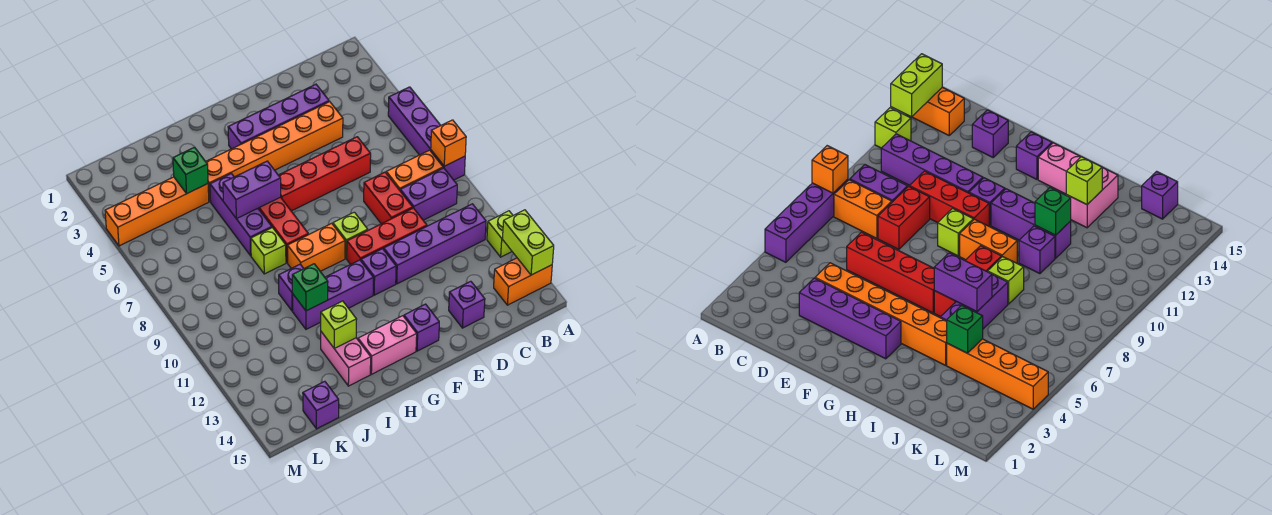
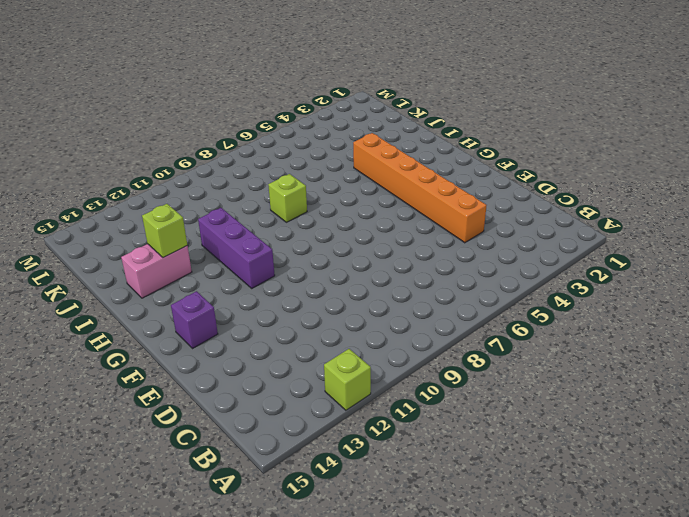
none -> purple brick A5:A8 level 1
none -> orange brick A14:B14 level 1
none -> orange brick B8:C8 level 1
none -> purple brick B9:C9 level 1

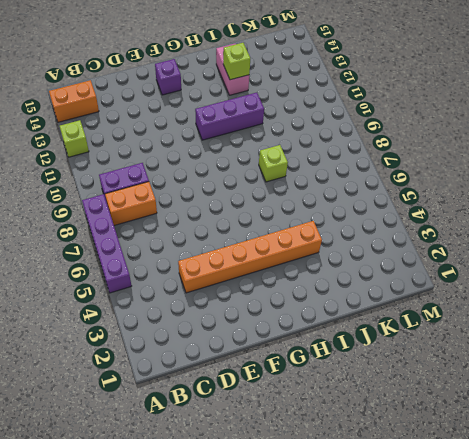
none -> purple brick B11:E11 level 1
none -> purple brick D3:G3 level 1
none -> red brick D6:G6 level 1
none -> red brick D8:D9 level 1

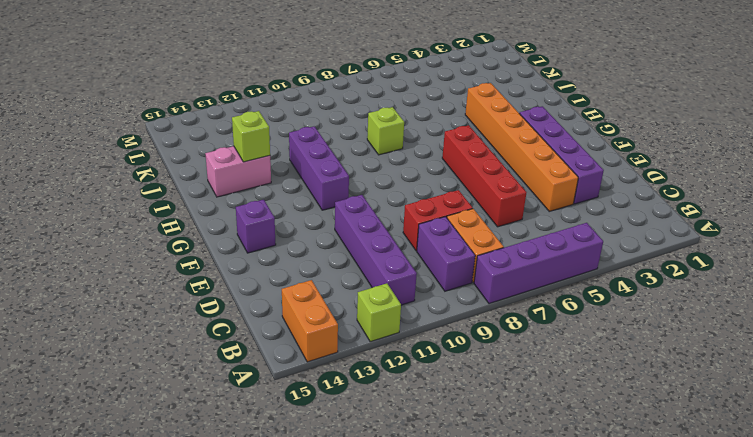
none -> red brick D10:F10 level 1
none -> purple brick D14 level 1
none -> lime brick F9 level 1
none -> purple brick F11 level 1

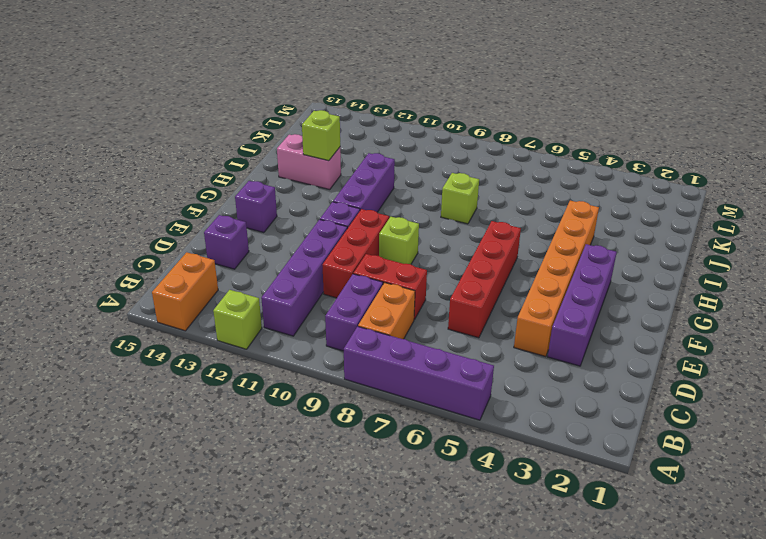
none -> orange brick G9:H9 level 1
none -> pink brick G14:H14 level 1
none -> red brick H6:H8 level 1
none -> purple brick I5:I7 level 1

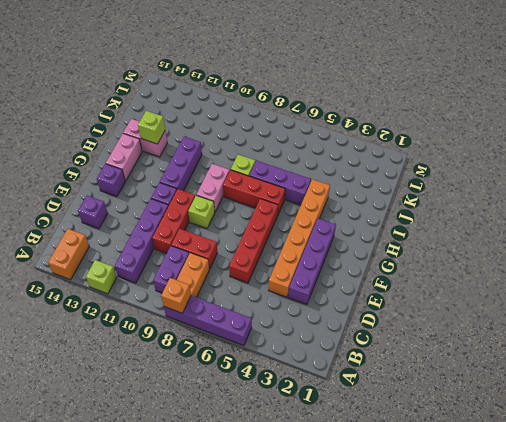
pink brick G9:H9 level 1 -> orange brick G9:H9 level 1
none -> purple brick I10 level 1
none -> orange brick J4:M4 level 1
none -> purple brick K15 level 1
none -> lime brick A13:A14 level 2

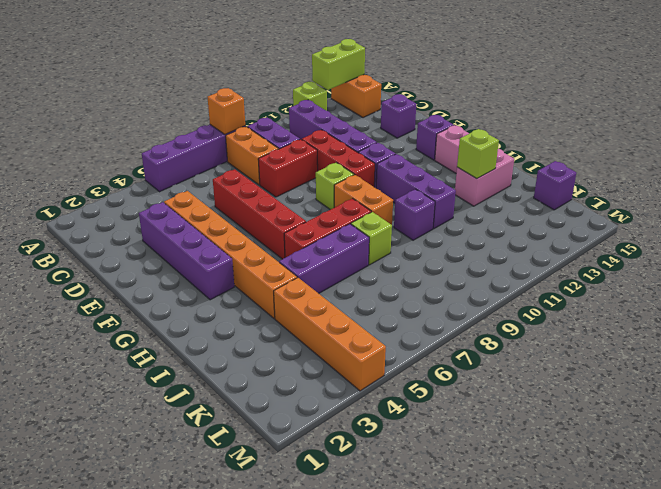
none -> purple brick H6:I6 level 2
none -> green brick I11 level 2
none -> green brick J4 level 2

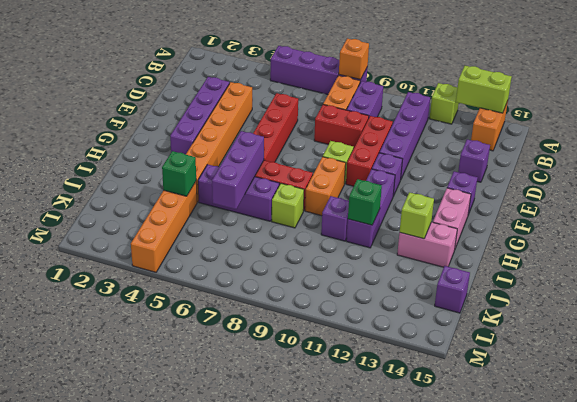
purple brick H6:J6 level 2 -> purple brick H6:I6 level 2

